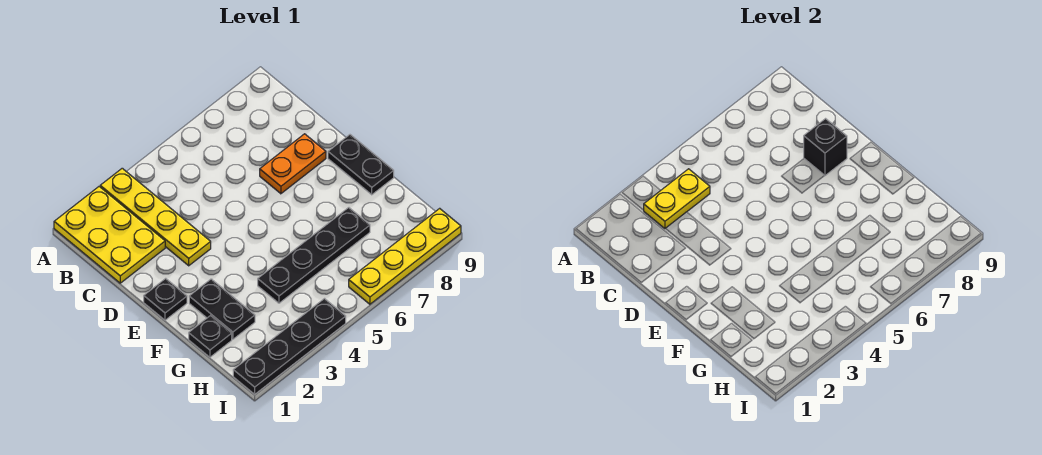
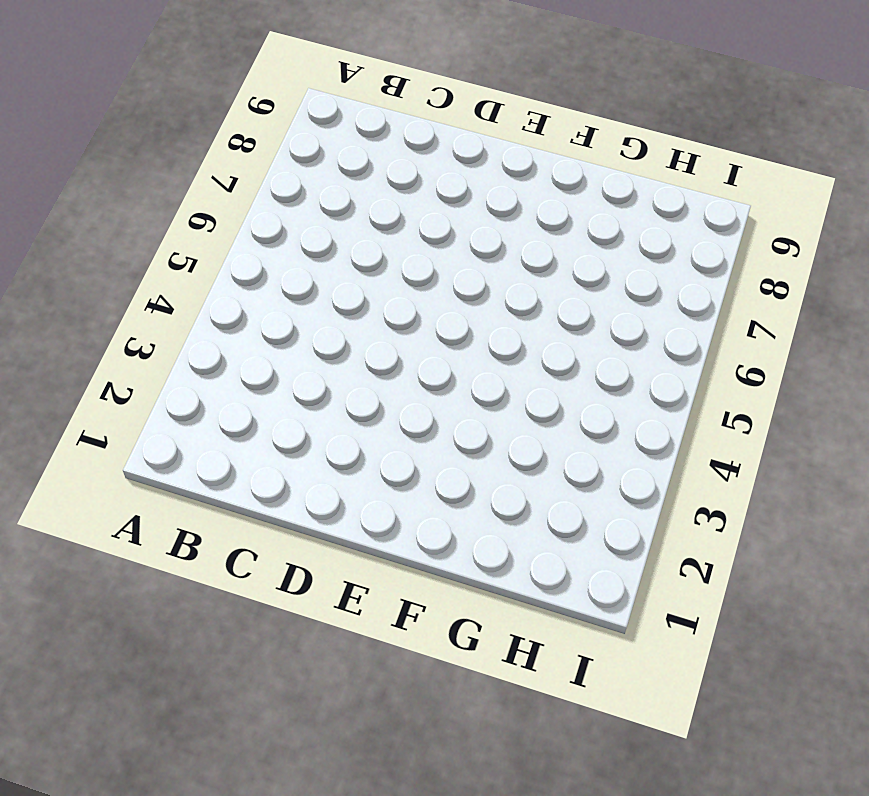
none -> yellow plate A1:C2 level 1
none -> yellow plate A3:D3 level 1
none -> orange plate D7:D8 level 1

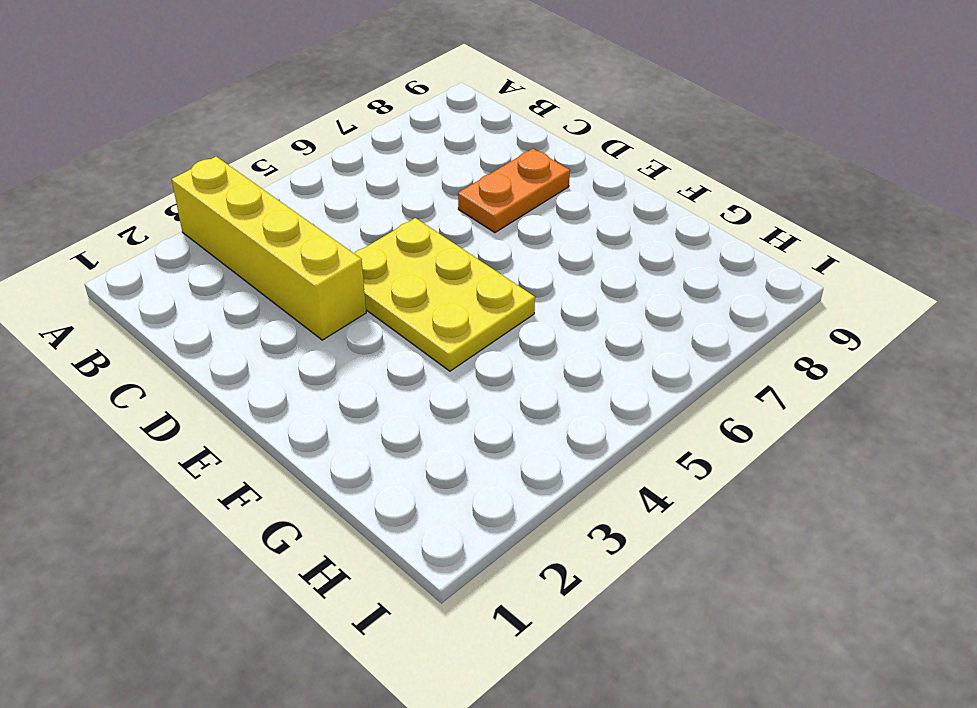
yellow brick A3:D3 level 1 -> yellow plate A3:D3 level 1
yellow plate D4:F5 level 1 -> yellow plate A1:C2 level 1
none -> black plate E1 level 1
none -> black plate E9:F9 level 1
none -> black plate F2:G2 level 1

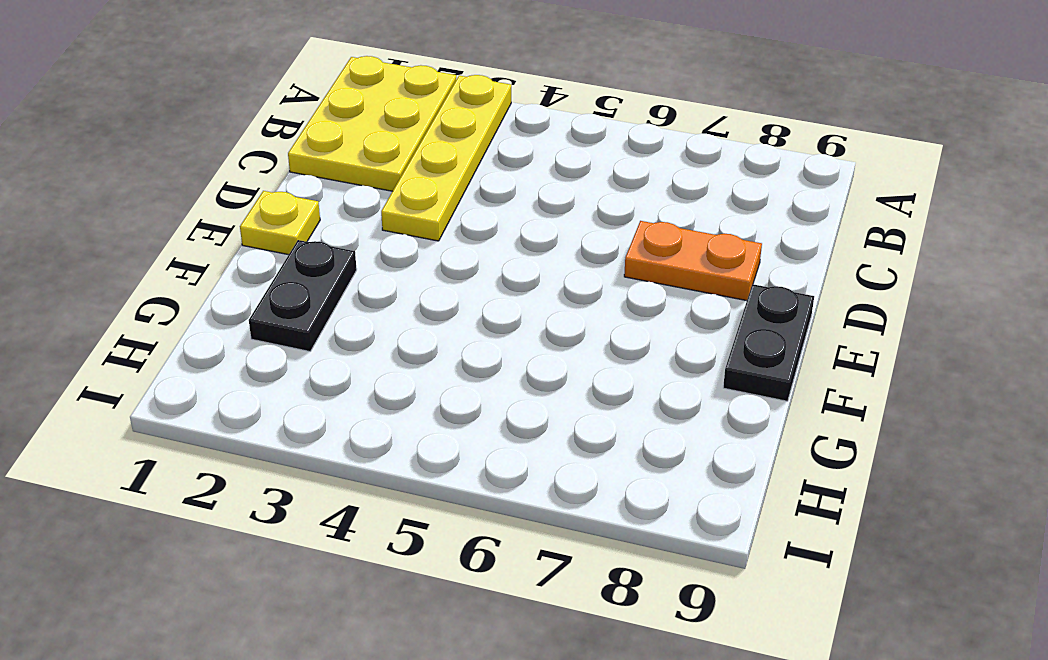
yellow plate E1 level 1 -> black plate E1 level 1
none -> black plate G1 level 1
none -> black plate G4:G7 level 1
none -> black plate I1:I4 level 1

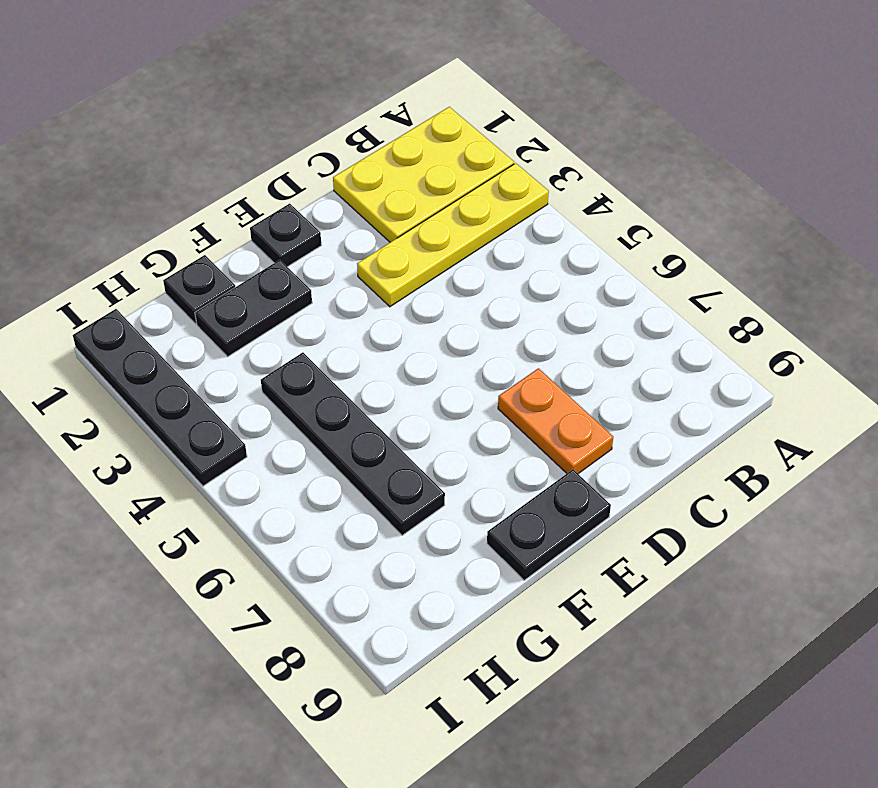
none -> yellow plate I6:I9 level 1
none -> yellow plate B3:B4 level 2
none -> black brick D8 level 2

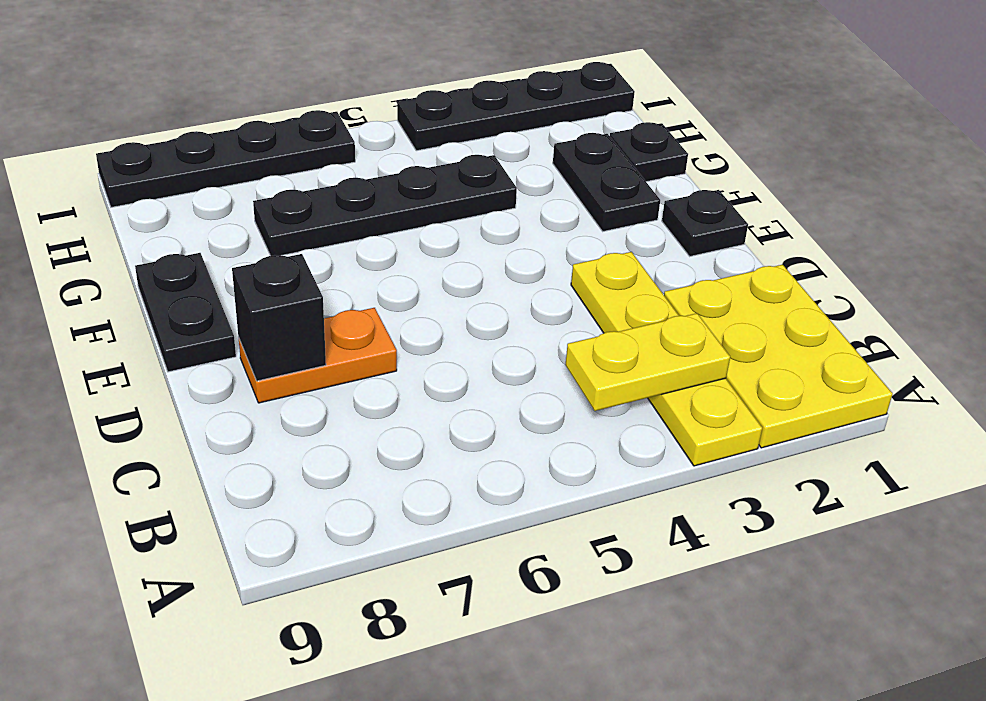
black plate I6:I9 level 1 -> yellow plate I6:I9 level 1

